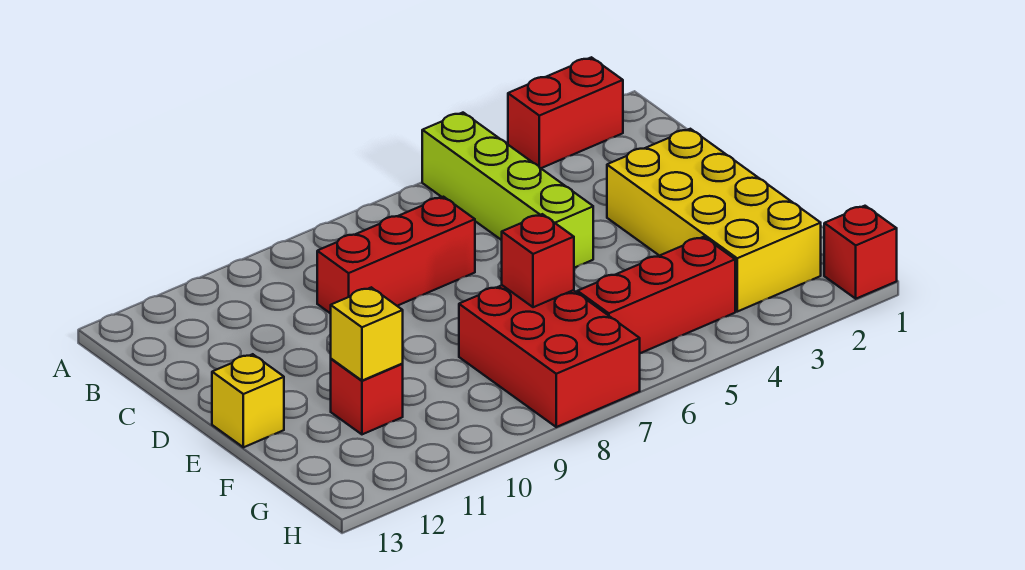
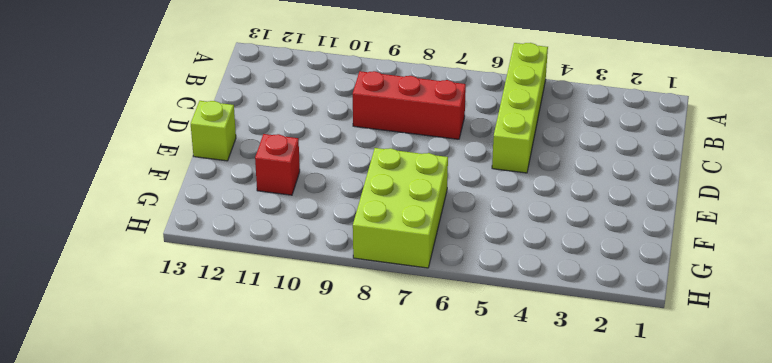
lime brick E13 level 1 -> yellow brick E13 level 1
lime brick F7:H8 level 1 -> red brick F7:H8 level 1
none -> red brick A2:A3 level 1
none -> yellow brick D2:G3 level 1

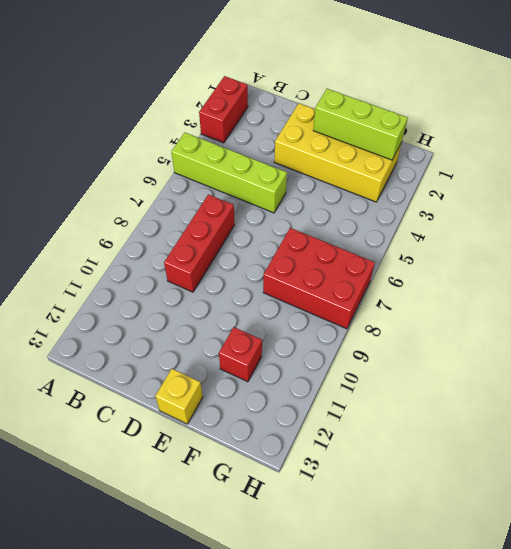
lime brick E2:G2 level 2 -> none
none -> red brick G4:G6 level 1
none -> red brick H1 level 1

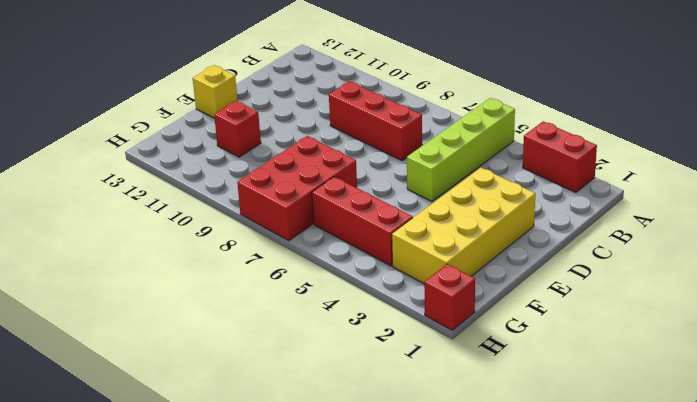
none -> red brick F7 level 2
none -> yellow brick F11 level 2

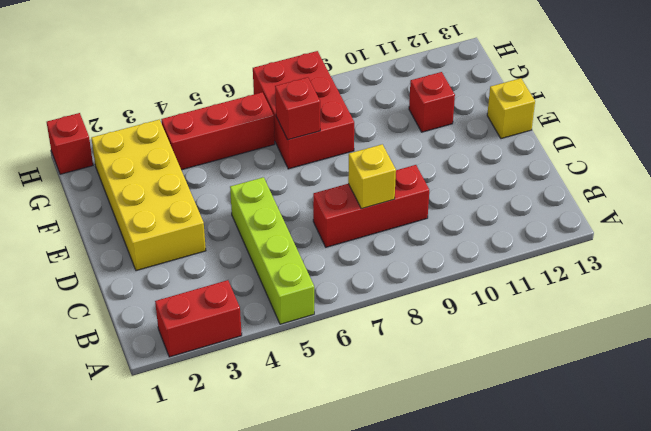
yellow brick C8 level 2 -> yellow brick F11 level 2

